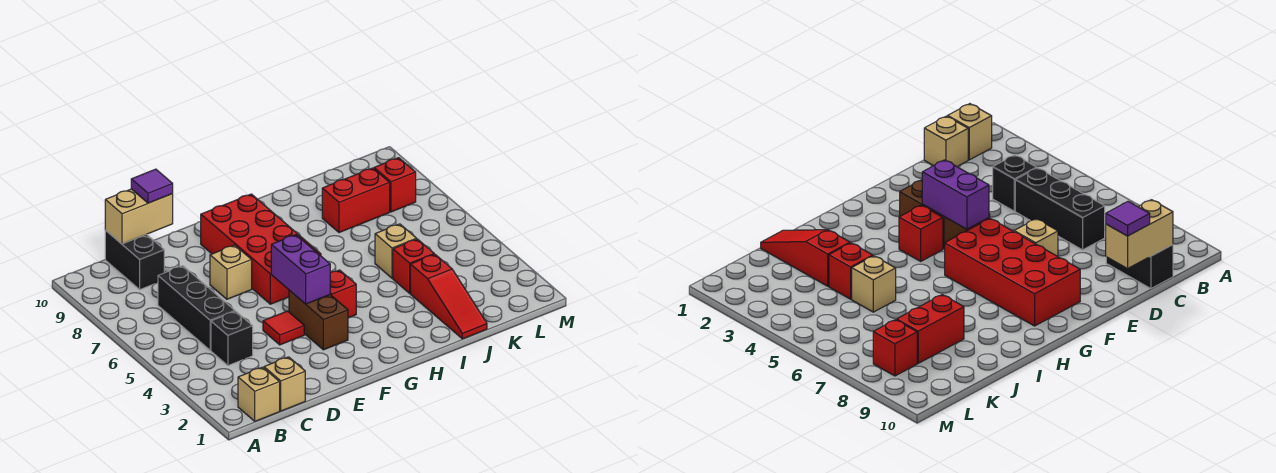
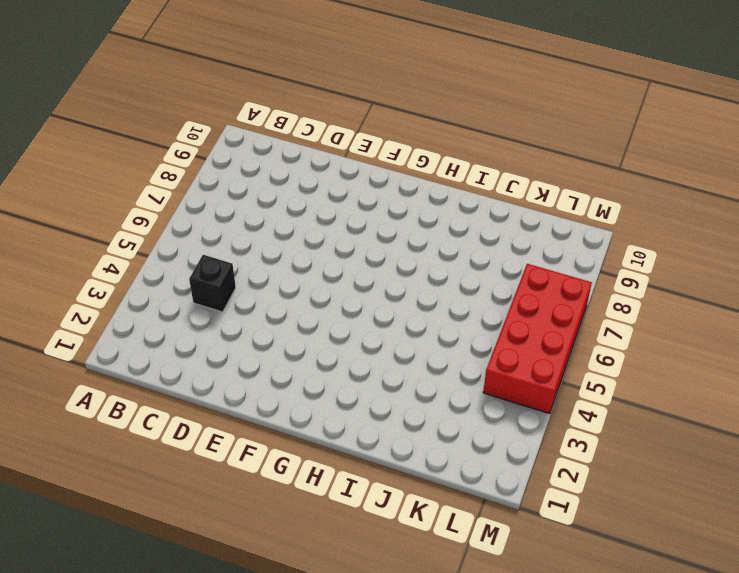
red brick L4:M7 level 1 -> red brick F6:G9 level 1
none -> tan brick B1 level 1
none -> tan brick C1 level 1
none -> black brick C5:C7 level 1

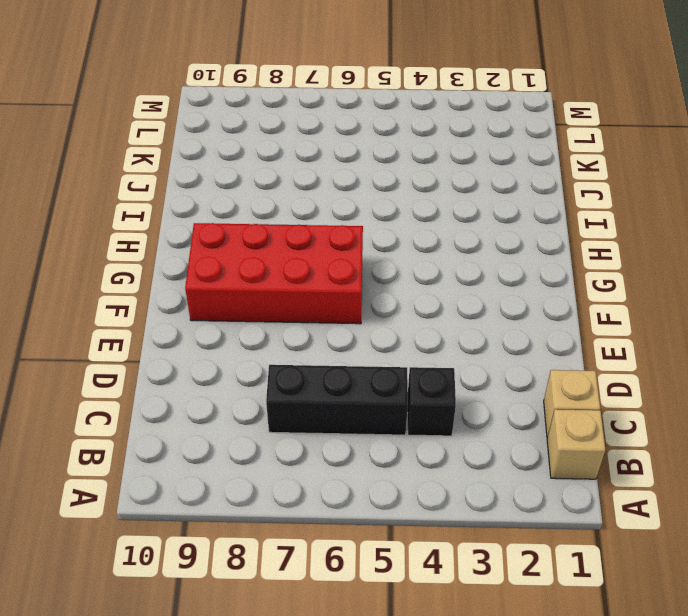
none -> black brick C9:C10 level 1
none -> red tile E4 level 1
none -> tan brick E7 level 1

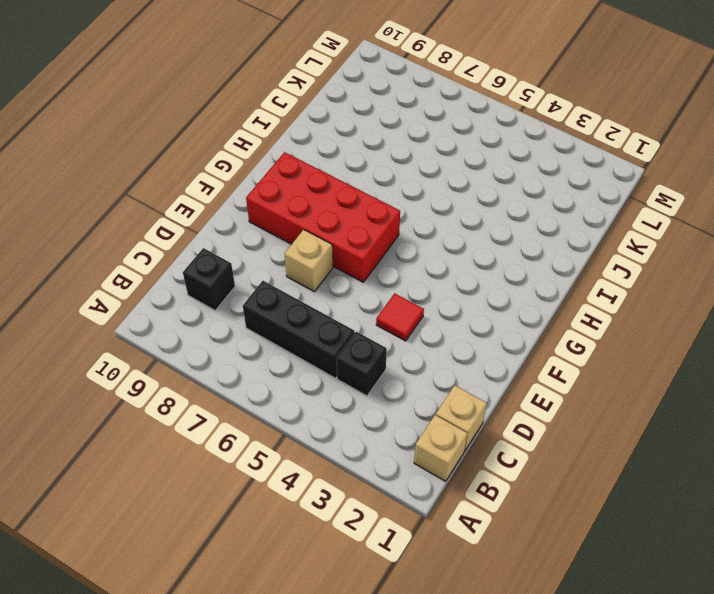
black brick C9 level 1 -> black brick C9:C10 level 1
none -> brown brick F3:F4 level 1
none -> red brick G4 level 1
none -> red slope J1:J3 level 1 top 3

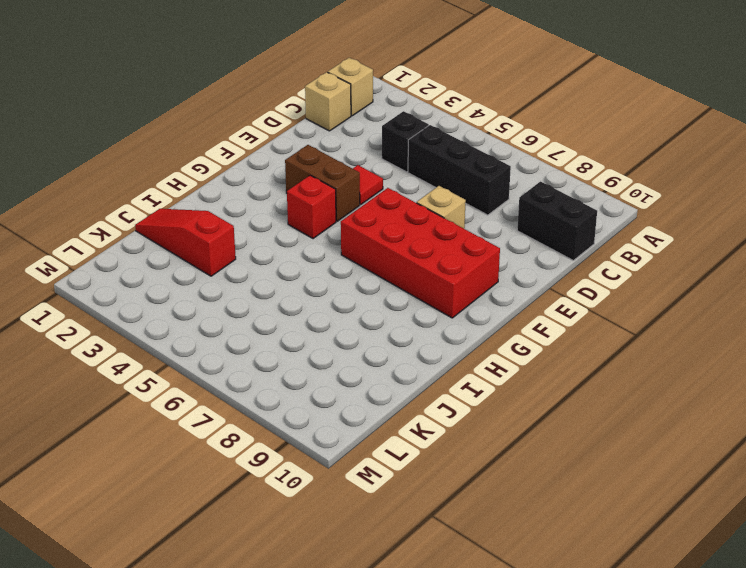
none -> red brick J4 level 1
none -> tan brick J5 level 1
none -> red brick J8:K8 level 1

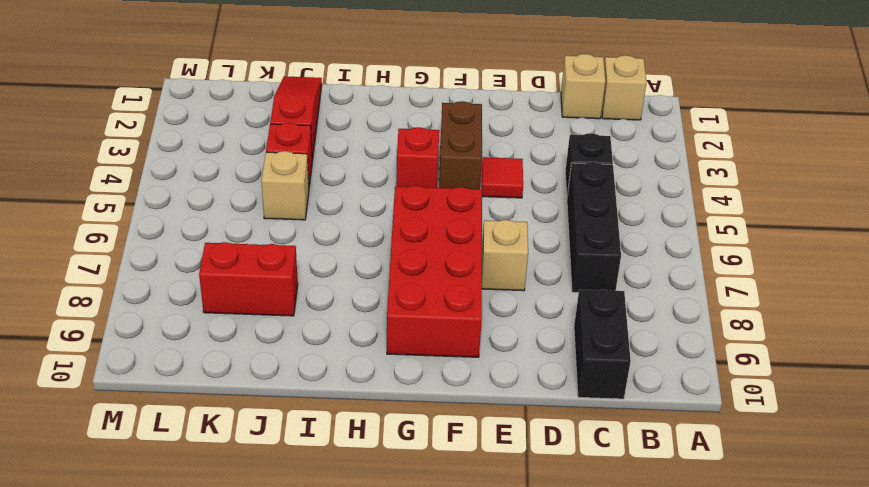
none -> red brick L8 level 1
none -> tan brick C10:D10 level 2
none -> purple brick F4:F5 level 2

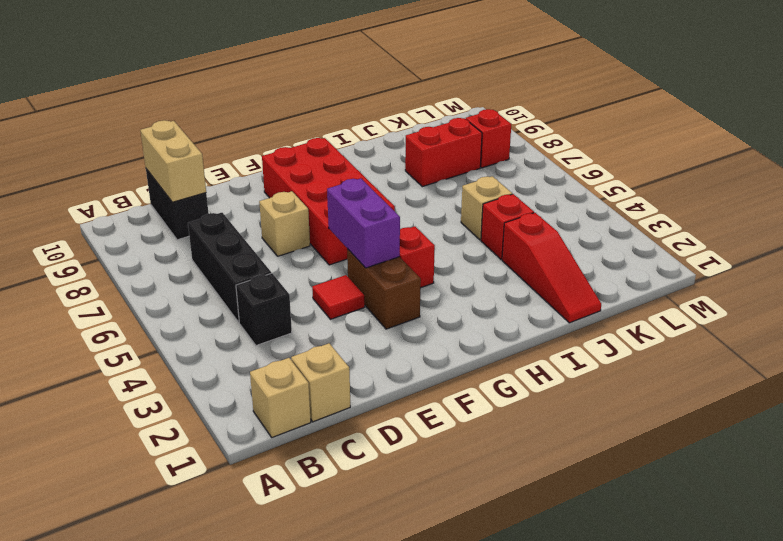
tan brick C9:C10 level 2 -> tan brick C10:D10 level 2
none -> purple tile D10 level 3

